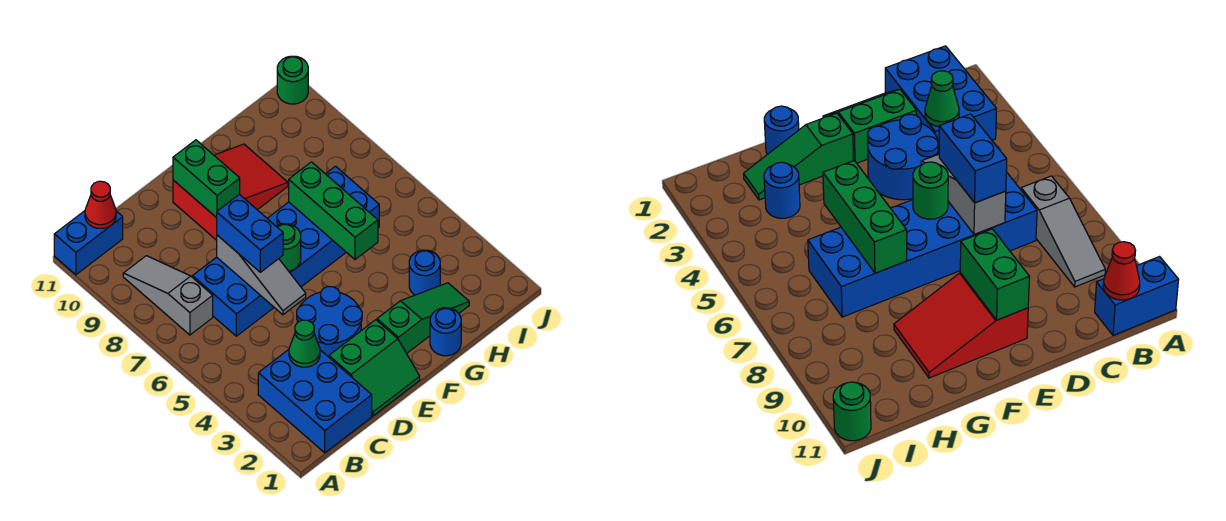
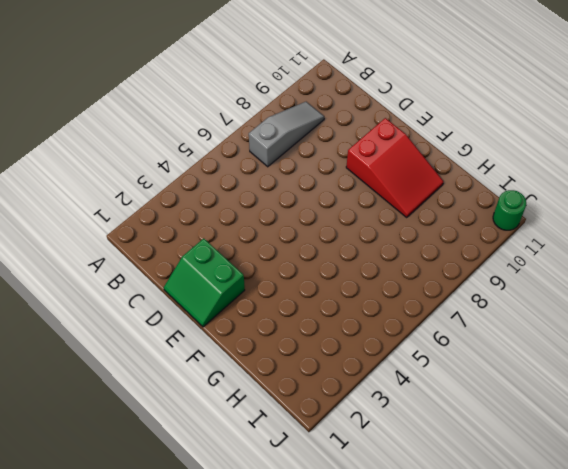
none -> blue brick A11:B11 level 1
none -> blue brick B1:C3 level 1
none -> blue brick C6:H7 level 1

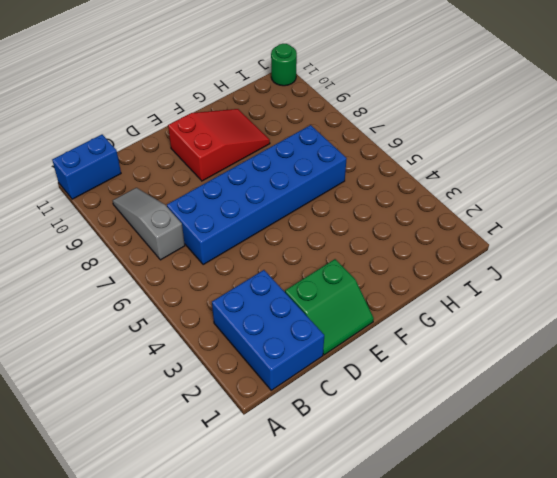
none -> blue round brick D3:E4 level 1
none -> green slope F2:H2 level 1 top F
none -> blue round brick G1 level 1

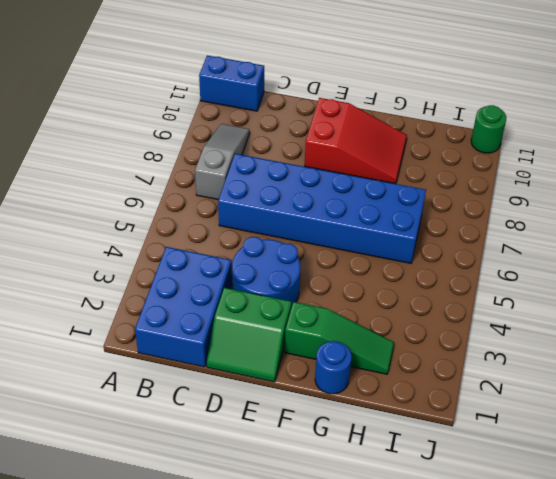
none -> blue round brick H3 level 1
none -> red cone B11 level 2
none -> green cone C3 level 2

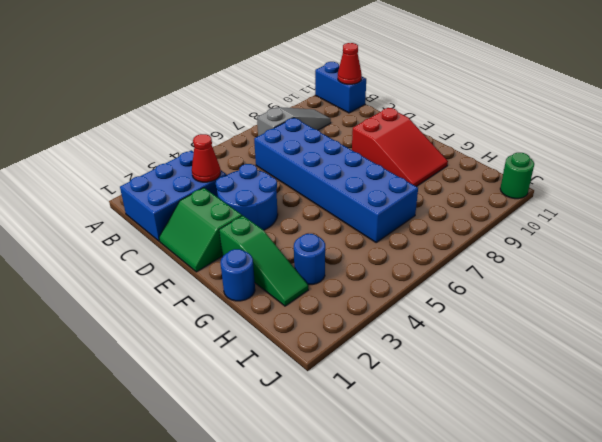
red cone C3 level 2 -> green cone C3 level 2
none -> grey slope D5:D7 level 2 top 7
none -> green round brick E6 level 2
none -> green brick E9:E10 level 2

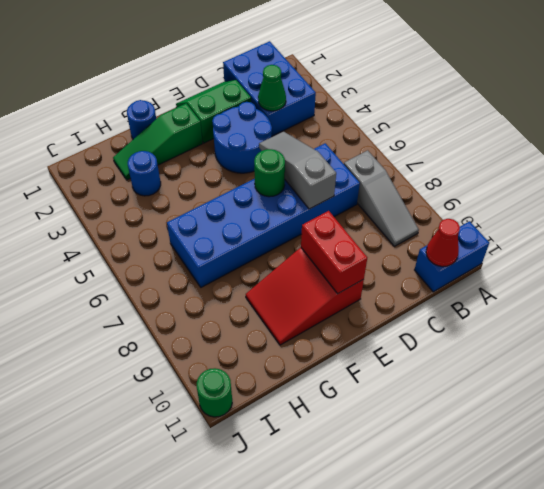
red brick E9:E10 level 2 -> green brick E9:E10 level 2
none -> green brick G5:G7 level 2
none -> blue brick D6:D7 level 3

